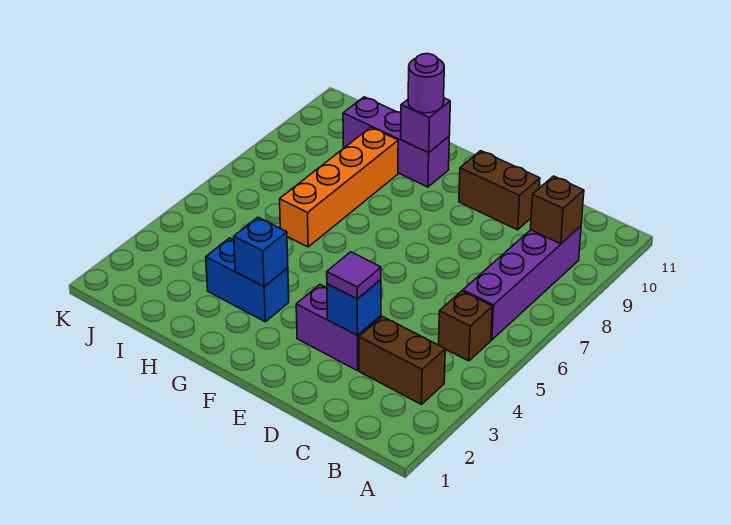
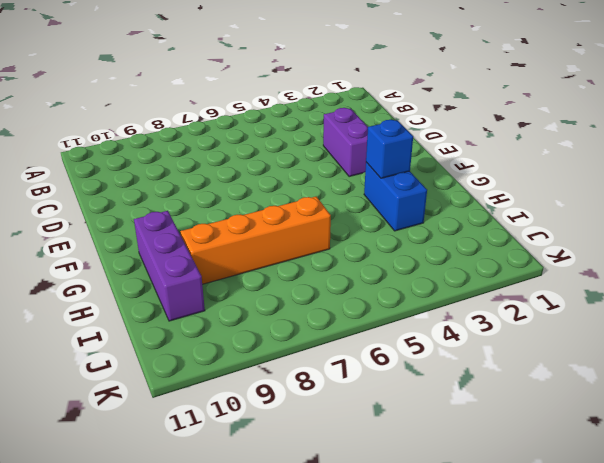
none -> brown brick B3:C3 level 1
none -> brown brick B5 level 1
none -> purple brick B6:B9 level 1

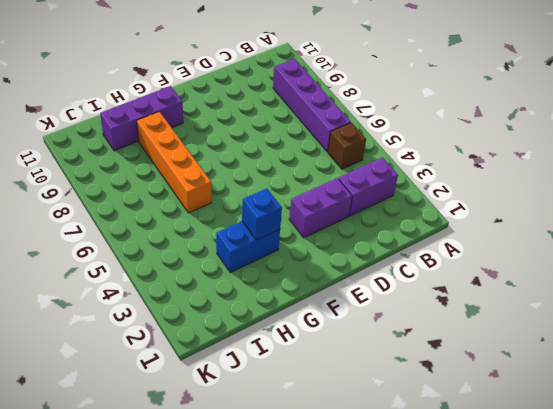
purple brick B3:C3 level 1 -> brown brick B3:C3 level 1
none -> brown brick D10:E10 level 1
none -> brown brick B9 level 2
none -> blue brick D3 level 2

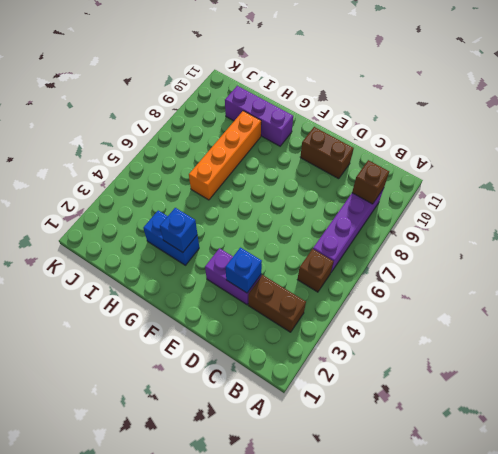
none -> purple brick G10 level 2
none -> purple tile D3 level 3
none -> purple round brick G10 level 3

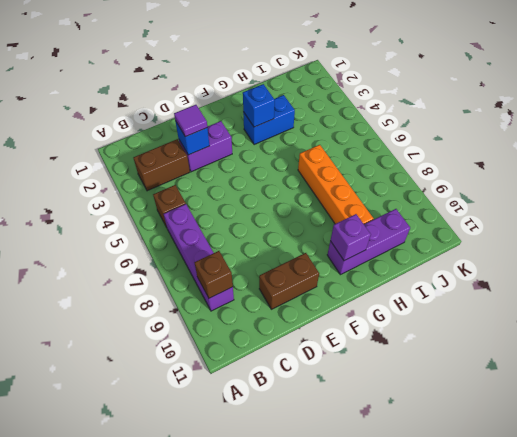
none -> purple round brick G10 level 3

